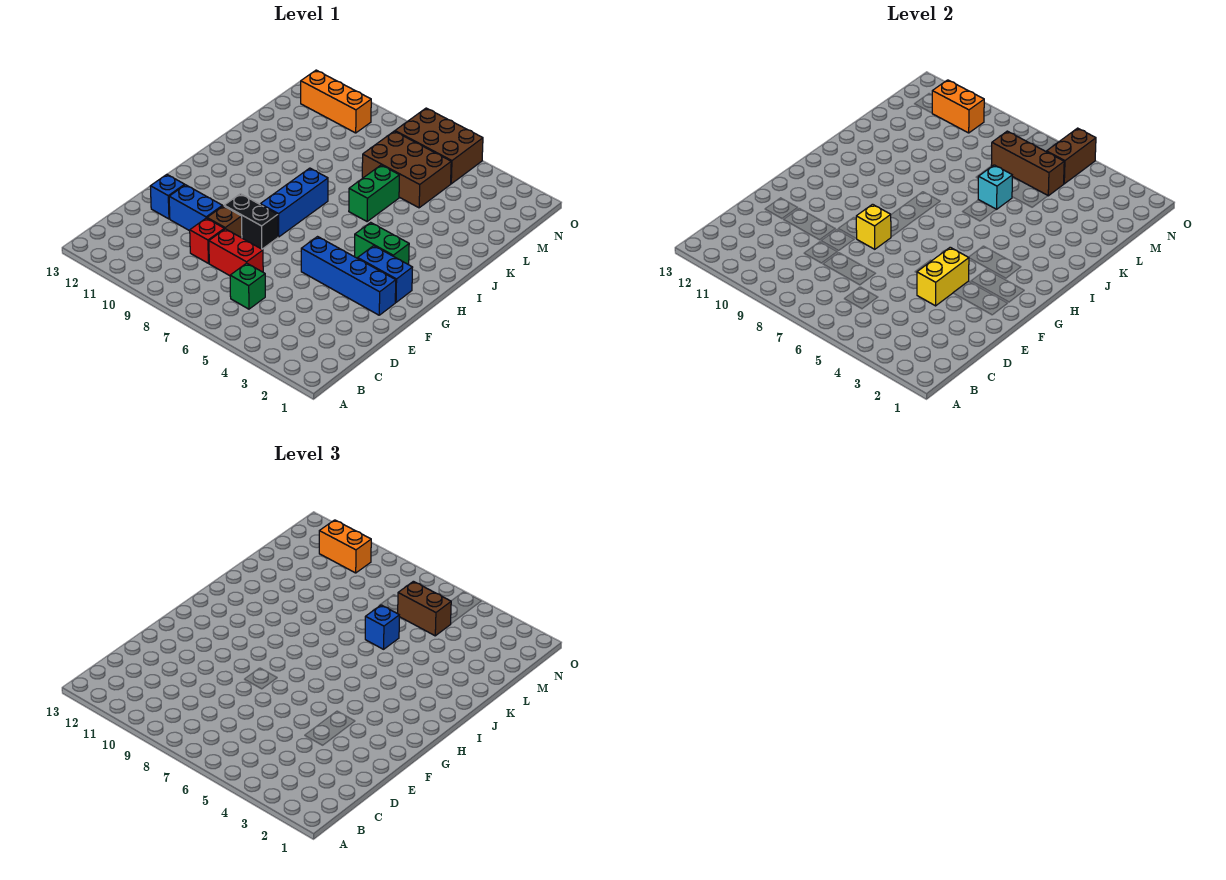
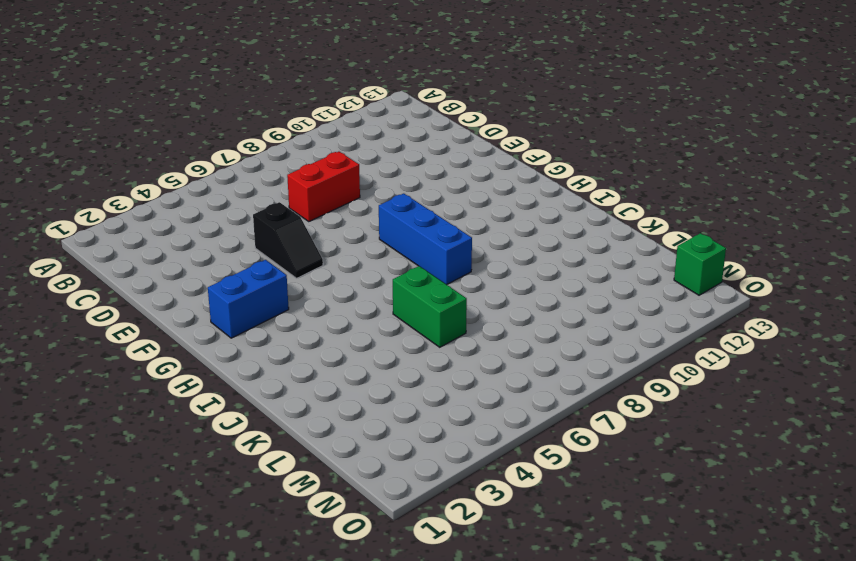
black slope E5:F5 level 1 top E -> blue brick F2:F5 level 1
green brick N13 level 1 -> green brick C6 level 1
none -> red brick D9 level 1
none -> brown brick E9 level 1
none -> blue brick E10:E11 level 1

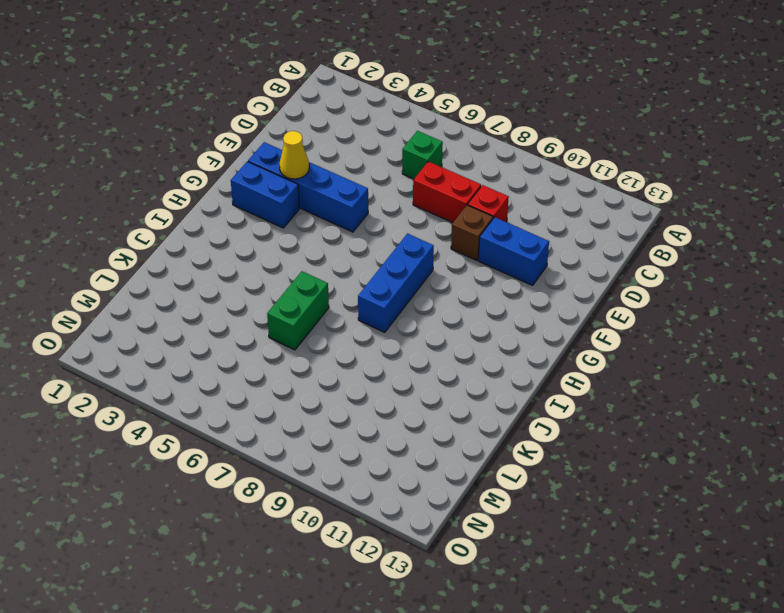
yellow cone F3 level 2 -> none
none -> blue brick E12 level 1
none -> black brick F8:F9 level 1
none -> green brick H3:H4 level 1

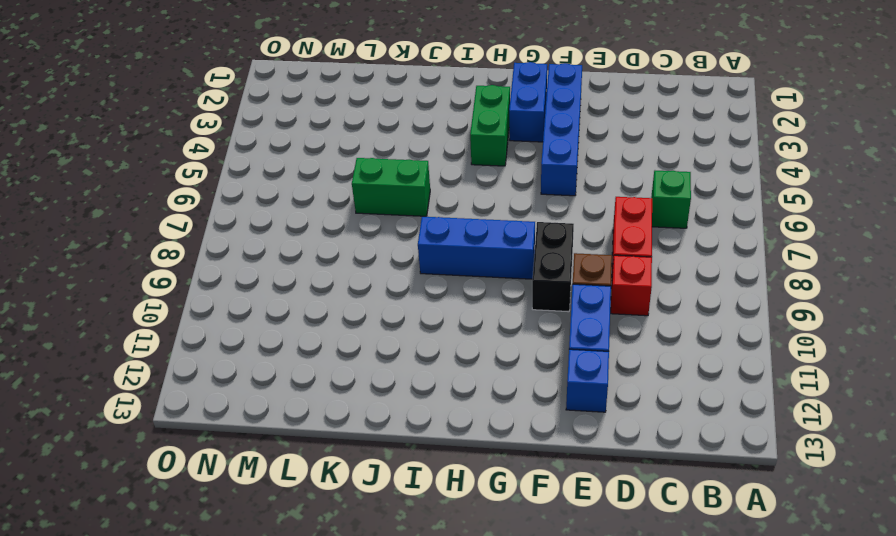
none -> brown brick L5:M7 level 1
none -> brown brick N5:O7 level 1
none -> orange brick N10:N12 level 1

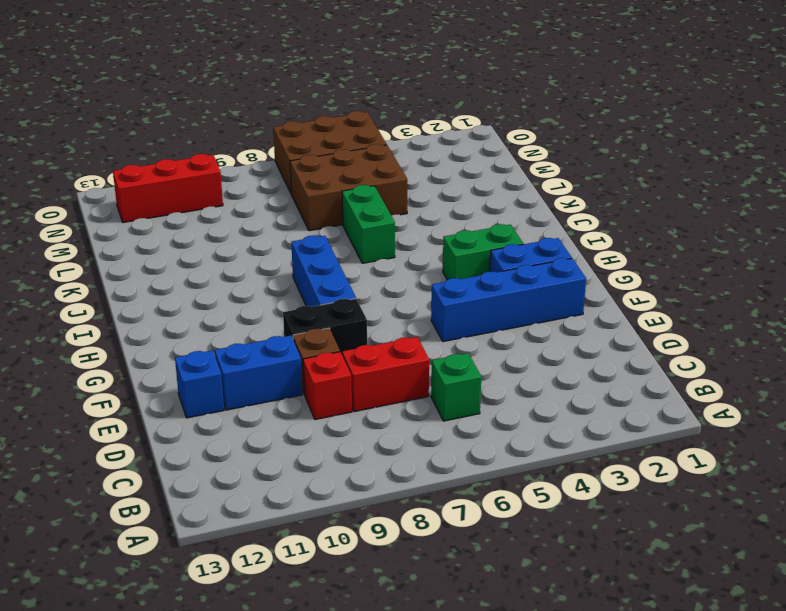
red brick N10:N12 level 1 -> orange brick N10:N12 level 1
none -> yellow brick E4:F4 level 2
none -> yellow brick F8 level 2
none -> cyan brick K6 level 2

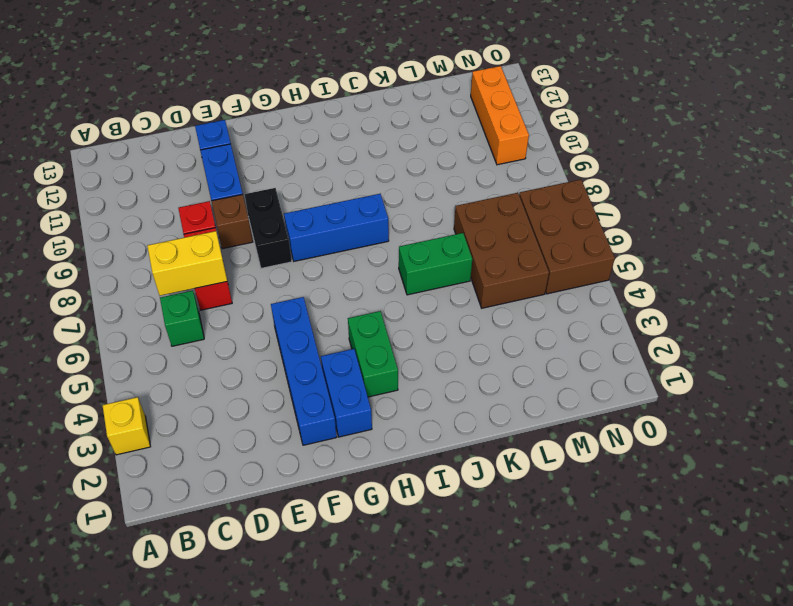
yellow brick A3 level 1 -> yellow brick F8 level 2
yellow brick C7:D7 level 2 -> yellow brick E4:F4 level 2
none -> cyan brick K6 level 2
none -> brown brick M5:M7 level 2
none -> brown brick N5:O5 level 2

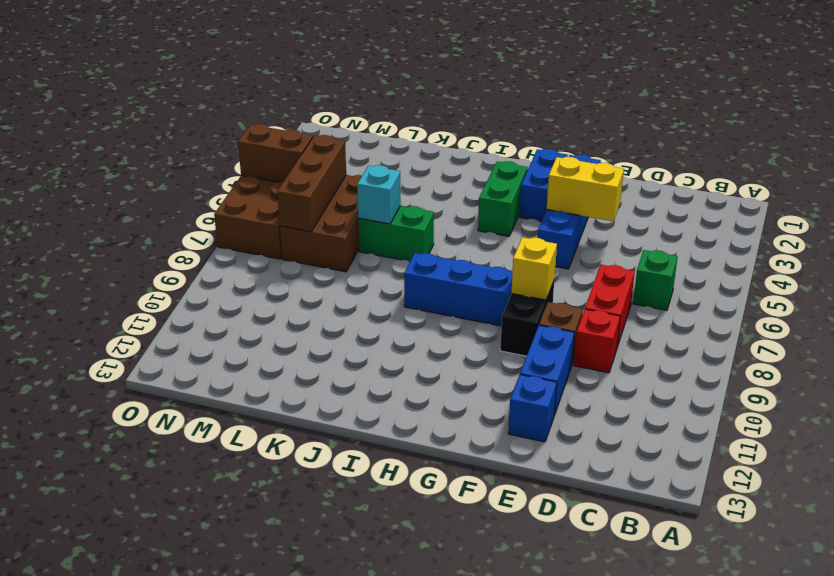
none -> orange brick N10:N12 level 1
none -> orange brick N10:N11 level 2
none -> blue brick K6 level 3

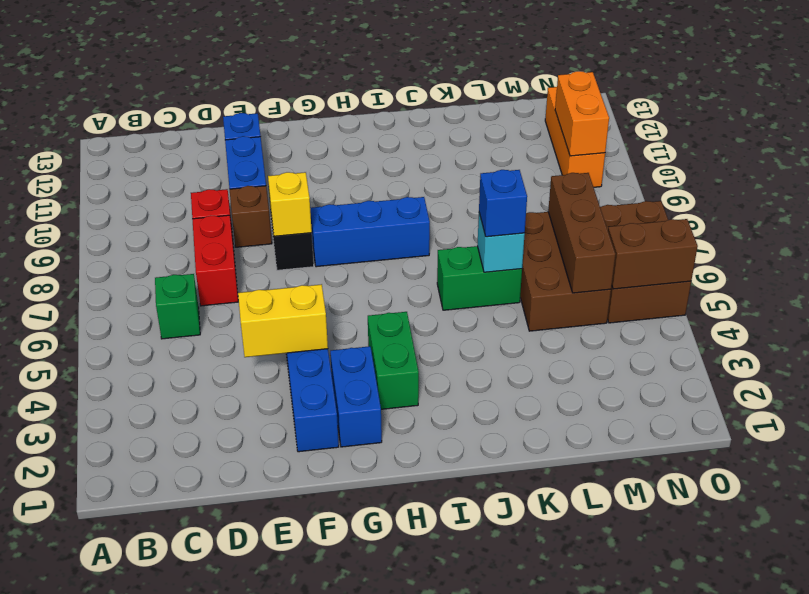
none -> brown brick M5:M6 level 3
none -> orange brick N10:N11 level 3

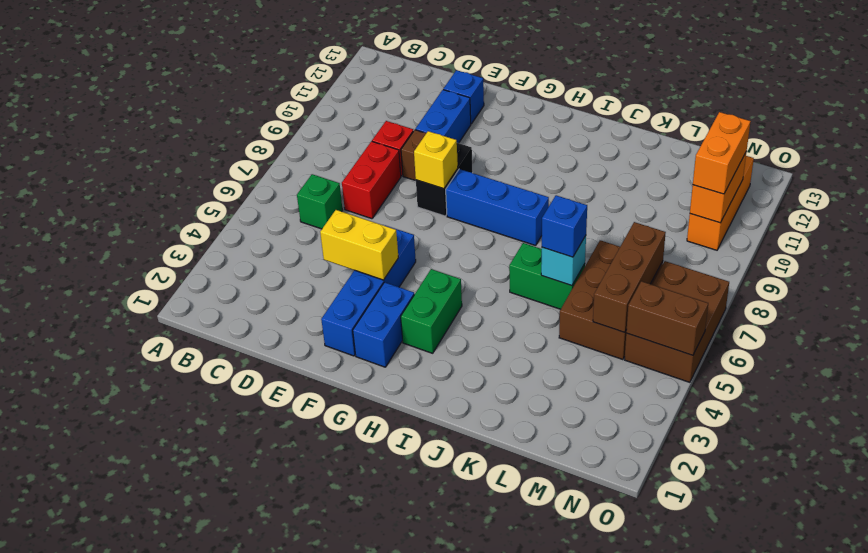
none -> brown brick M5:M6 level 3

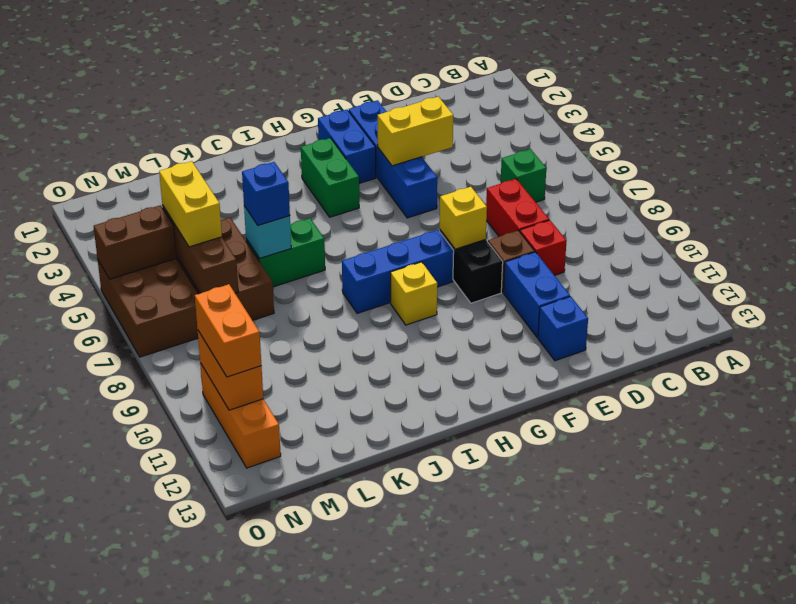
yellow brick H9 level 1 -> none
yellow brick M5:M6 level 3 -> brown brick M5:M6 level 3

